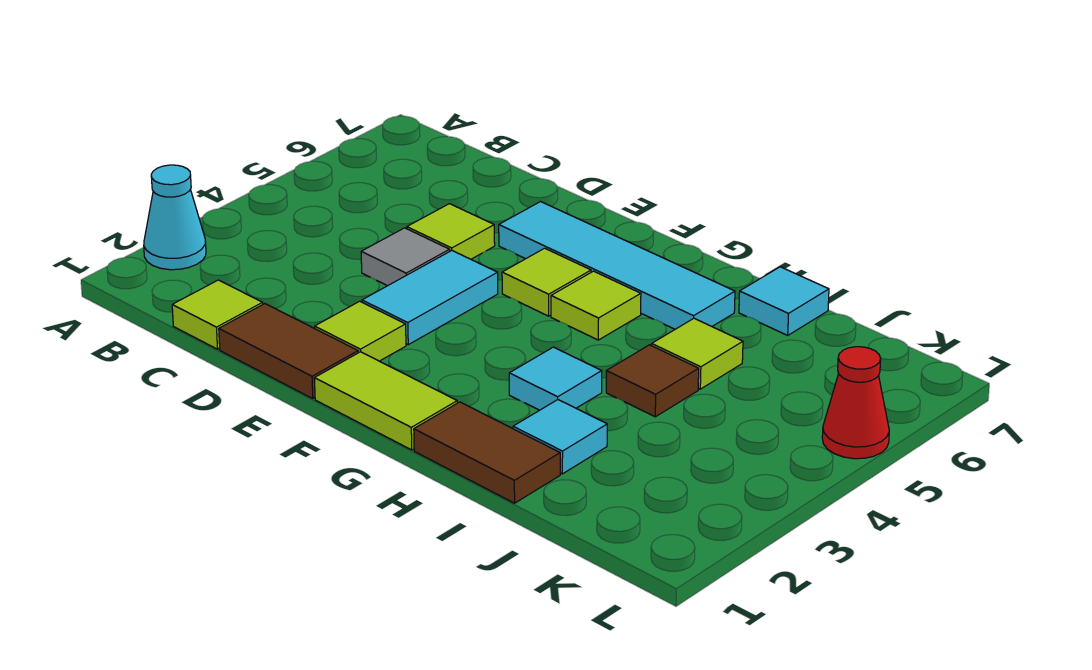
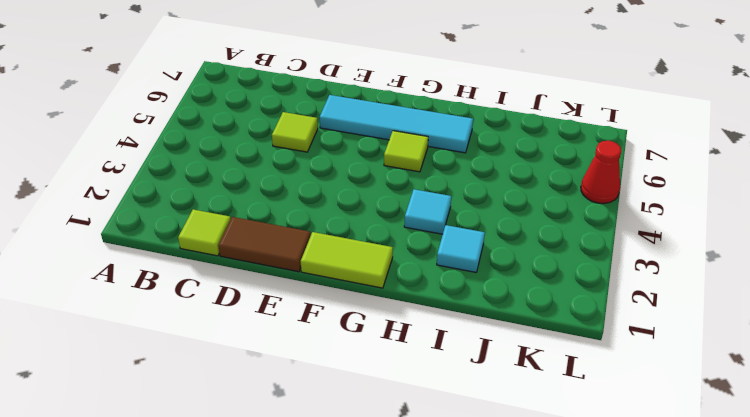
none -> cyan cone A2 level 1
none -> grey tile D4 level 1
none -> lime tile E2 level 1

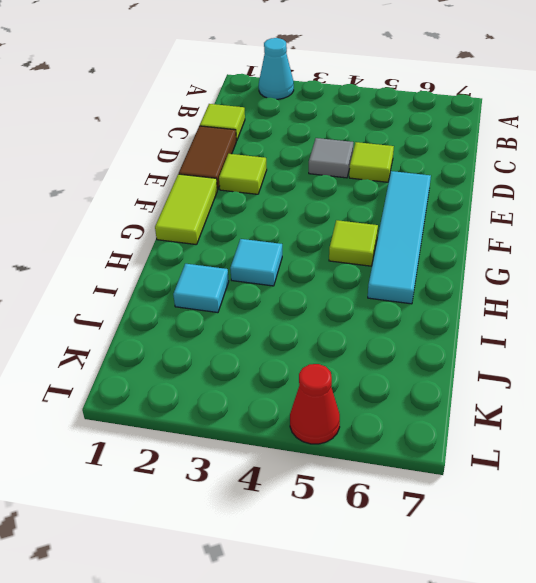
none -> cyan tile E3:E4 level 1
none -> lime tile F5 level 1
none -> brown tile H1:I1 level 1

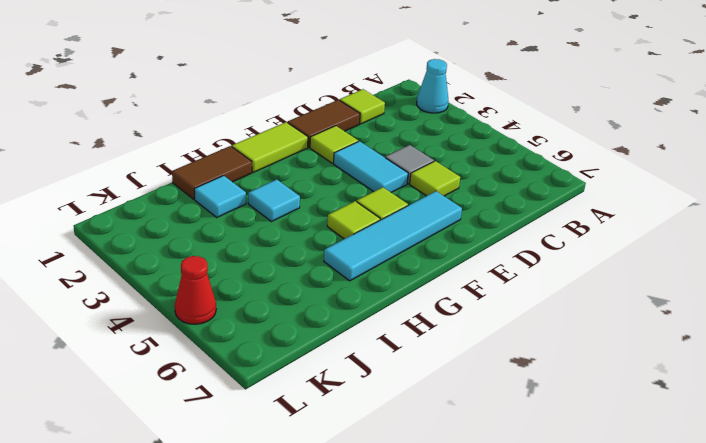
none -> brown tile I4 level 1
none -> lime tile I5 level 1
none -> cyan tile I7 level 1

